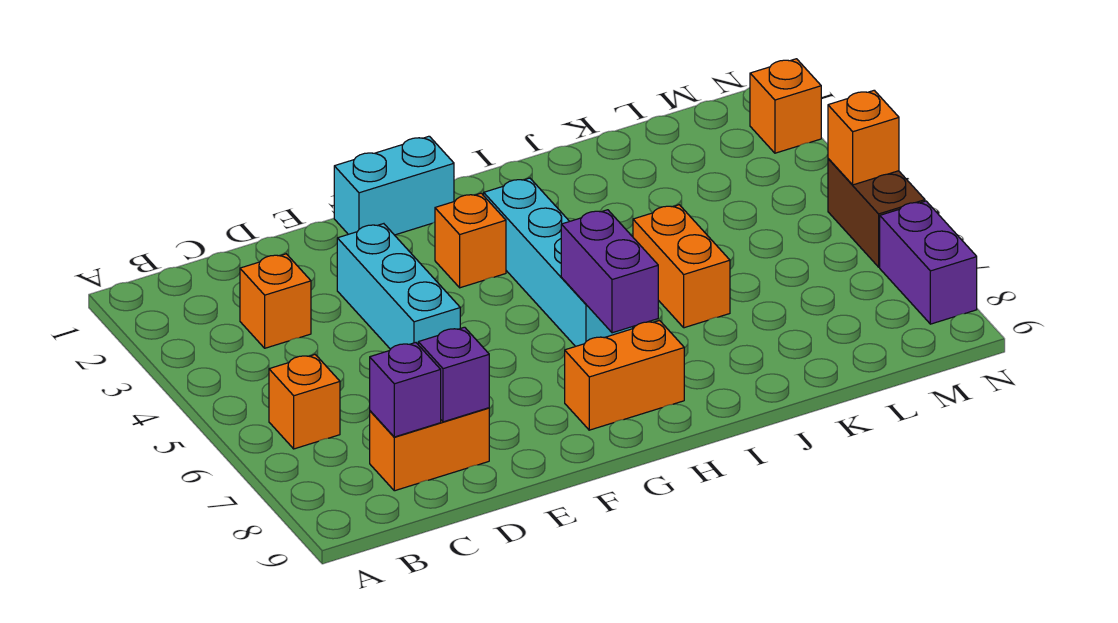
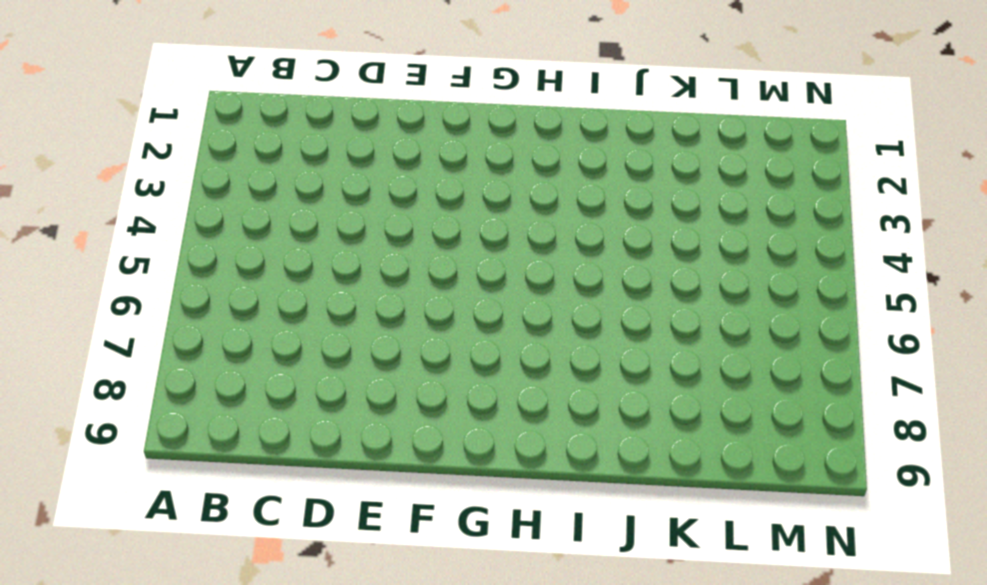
none -> orange brick B6 level 1
none -> orange brick C3 level 1
none -> orange brick C8:D8 level 1

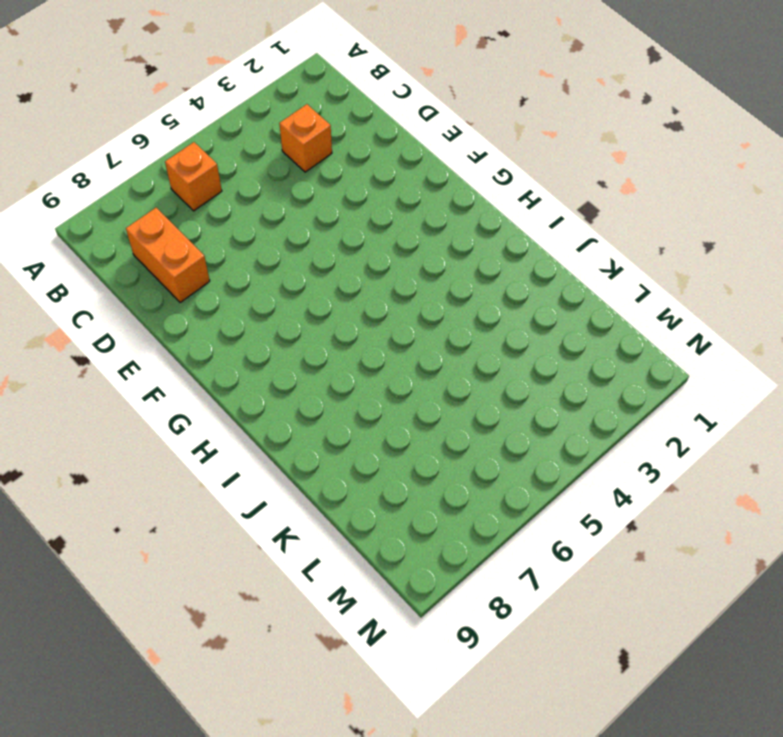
none -> cyan brick E3:E5 level 1
none -> cyan brick F1:G1 level 1
none -> orange brick G3 level 1

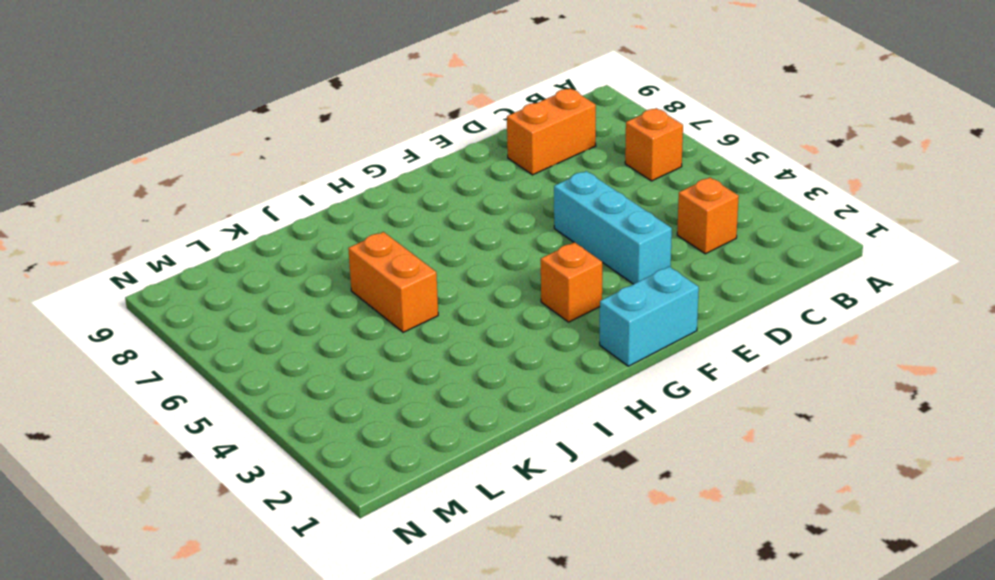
none -> orange brick G8:H8 level 1
none -> cyan brick H3:H6 level 1
none -> orange brick N2 level 1

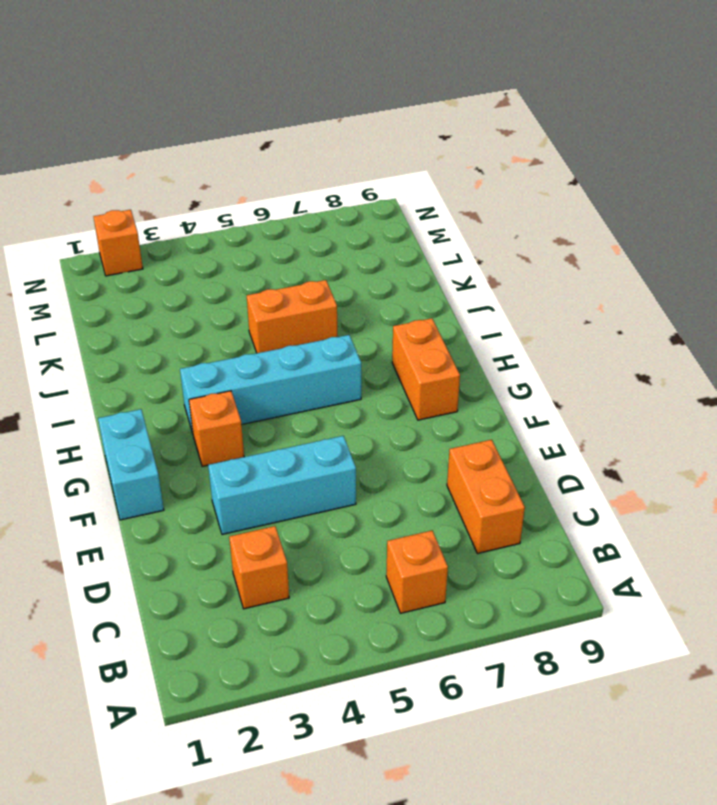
none -> brown brick N5:N6 level 1
none -> purple brick N7:N8 level 1
none -> purple brick C8 level 2

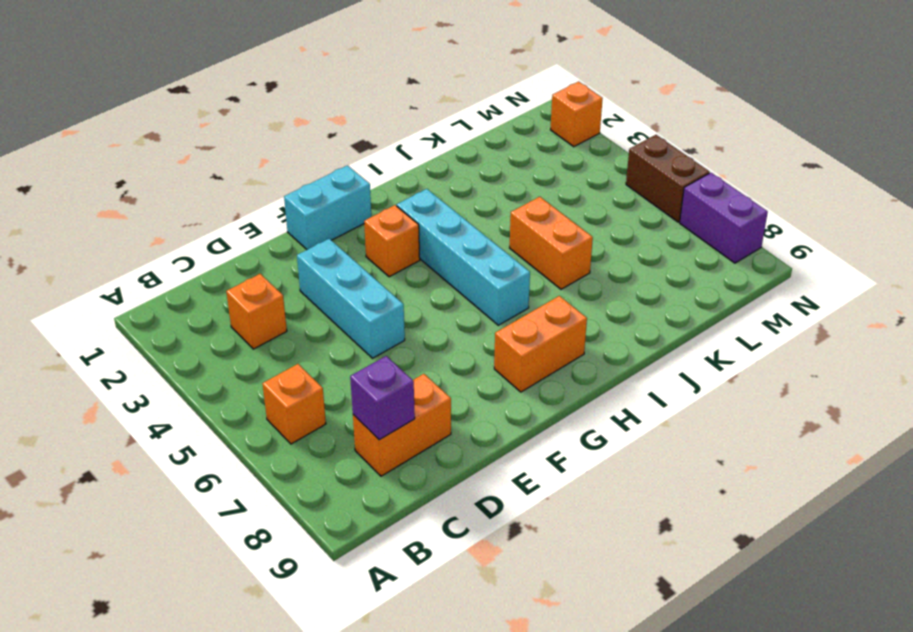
none -> purple brick D8 level 2
none -> purple brick H6:H7 level 2
none -> orange brick N5 level 2

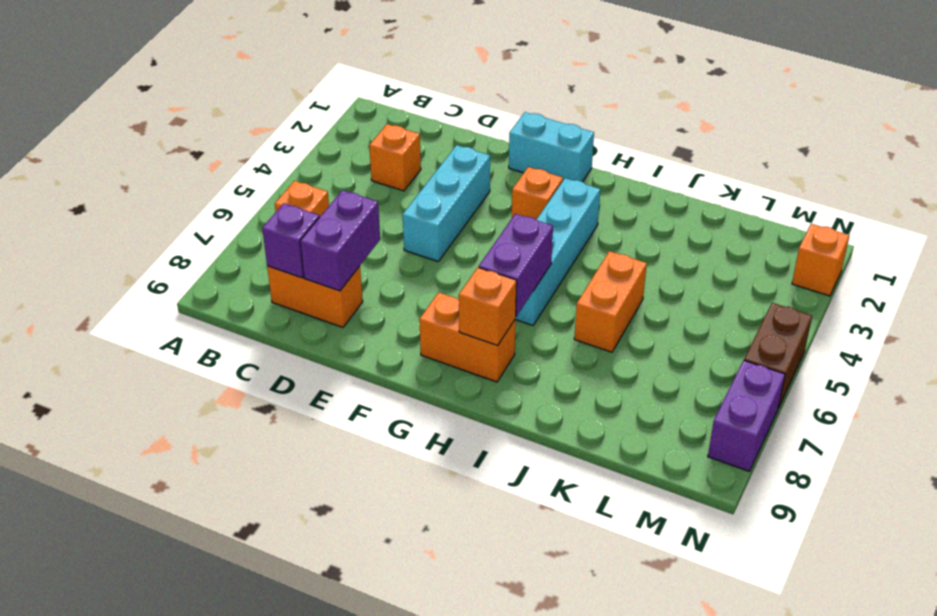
purple brick D7:D8 level 2 -> purple brick D8 level 2
orange brick H8 level 2 -> orange brick N5 level 2

